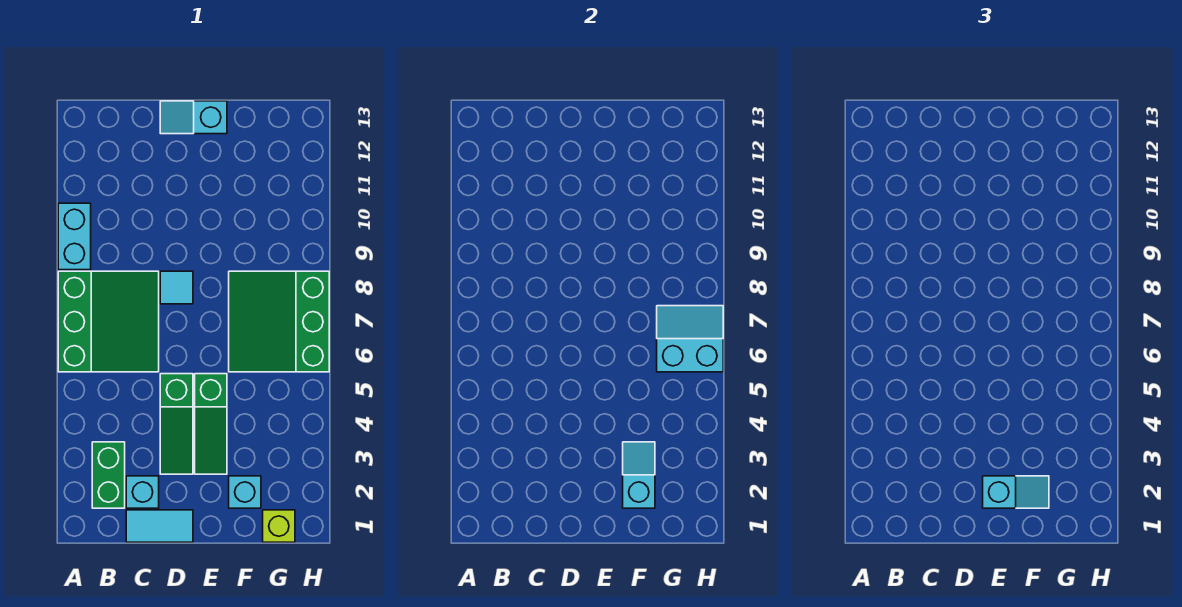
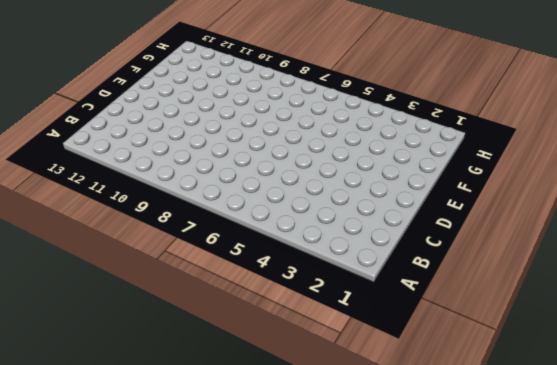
none -> green slope A6:C8 level 1 top A
none -> cyan brick A9:A10 level 1
none -> green brick B2:B3 level 1

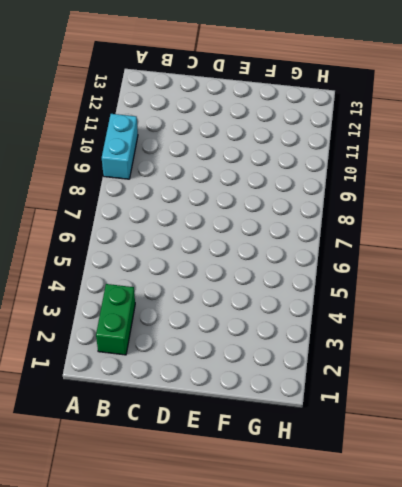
none -> green slope A6:C8 level 1 top A
none -> cyan tile C1:D1 level 1
none -> cyan brick C2 level 1

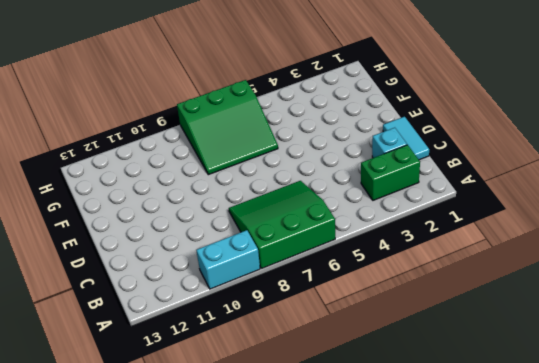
none -> green slope D3:D5 level 1 top 5
none -> cyan tile D8 level 1
none -> cyan slope D13:E13 level 1 top E

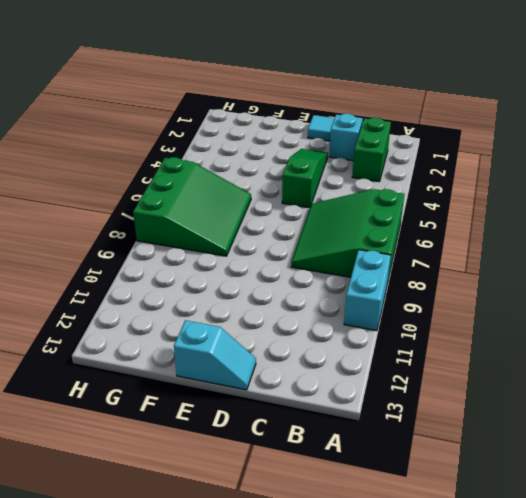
none -> cyan tile D8 level 1
none -> green slope E3:E5 level 1 top 5
none -> cyan brick F2 level 1

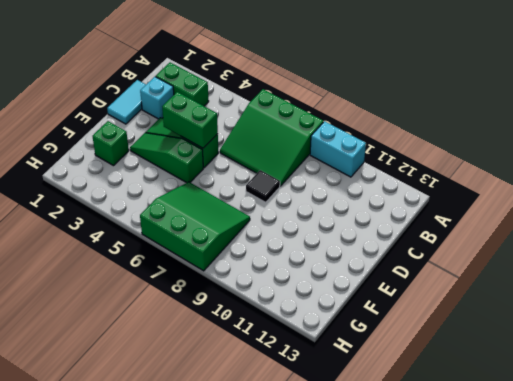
green brick D4:D5 level 2 -> none
black tile D8 level 1 -> cyan tile D8 level 1
green brick F2 level 1 -> cyan brick F2 level 1
none -> cyan slope D13:E13 level 1 top E
none -> lime brick G1 level 1
none -> cyan slope F2:F3 level 2 top 2

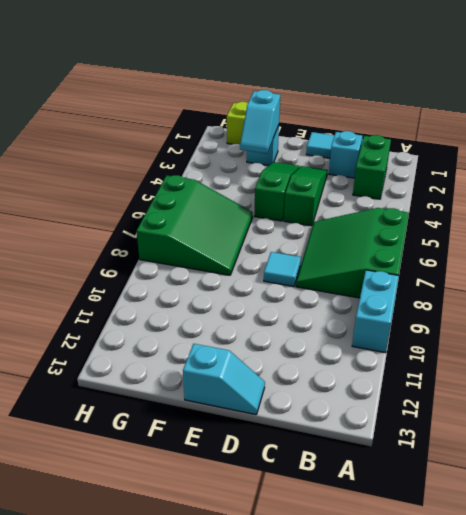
none -> cyan slope G6:H7 level 2 top 6
none -> cyan slope E2:F2 level 3 top E

